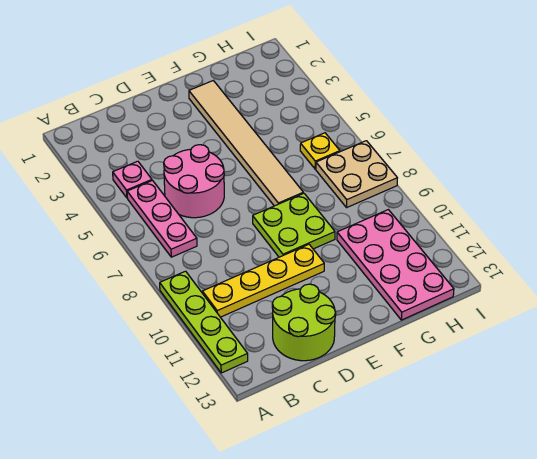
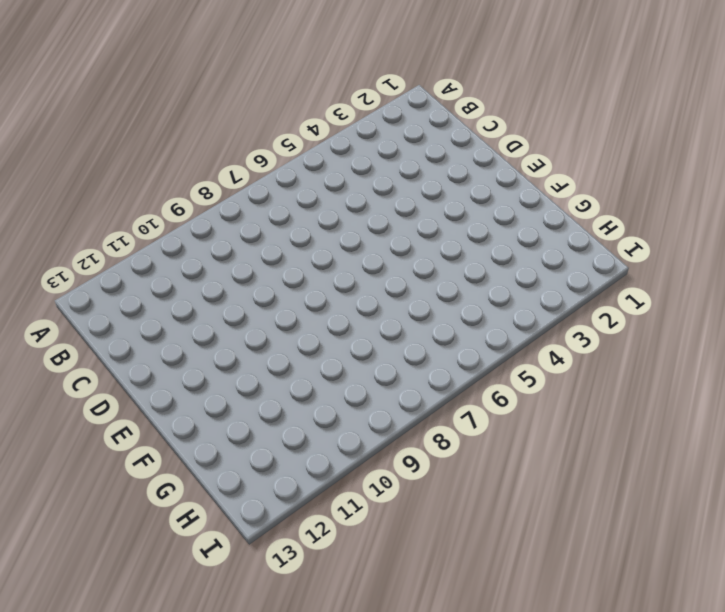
none -> lime plate A9:A12 level 1
none -> pink plate B4 level 1

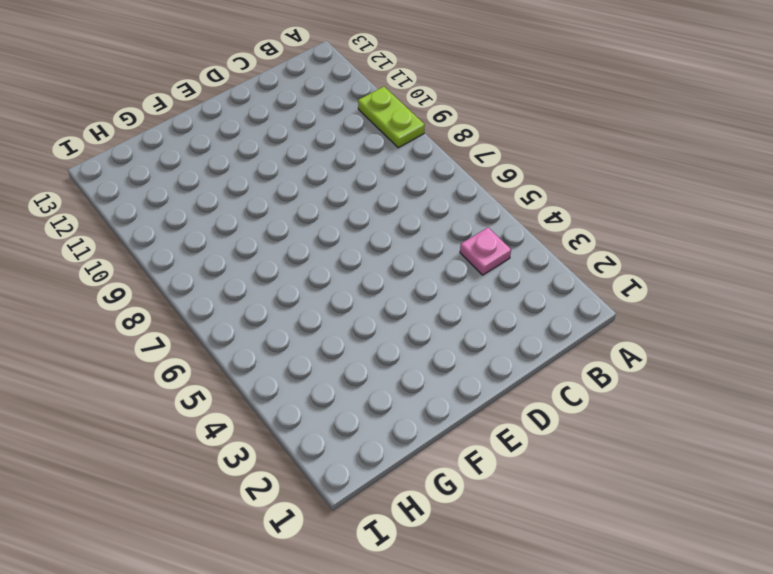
lime plate A9:A10 level 1 -> lime plate A9:A12 level 1
none -> pink plate B5:B7 level 1
none -> yellow plate B10:E10 level 1

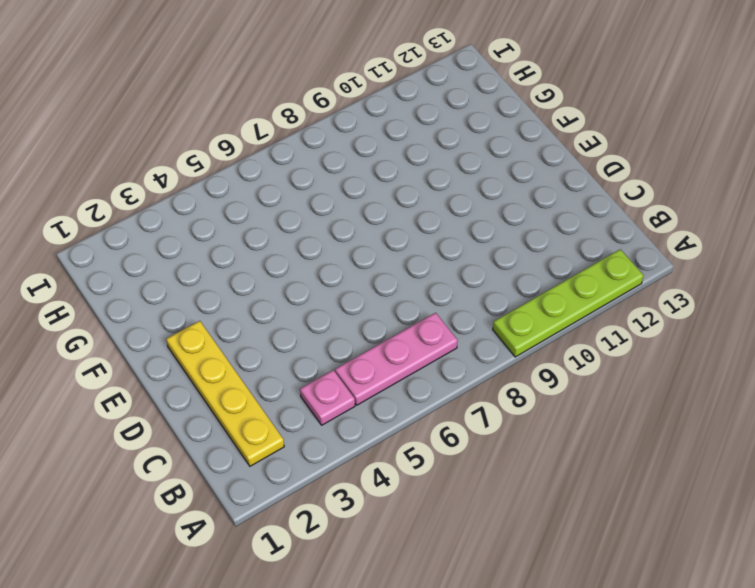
yellow plate B2:E2 level 1 -> yellow plate B10:E10 level 1
none -> pink round brick C5:D6 level 1
none -> lime round brick C12:D13 level 1

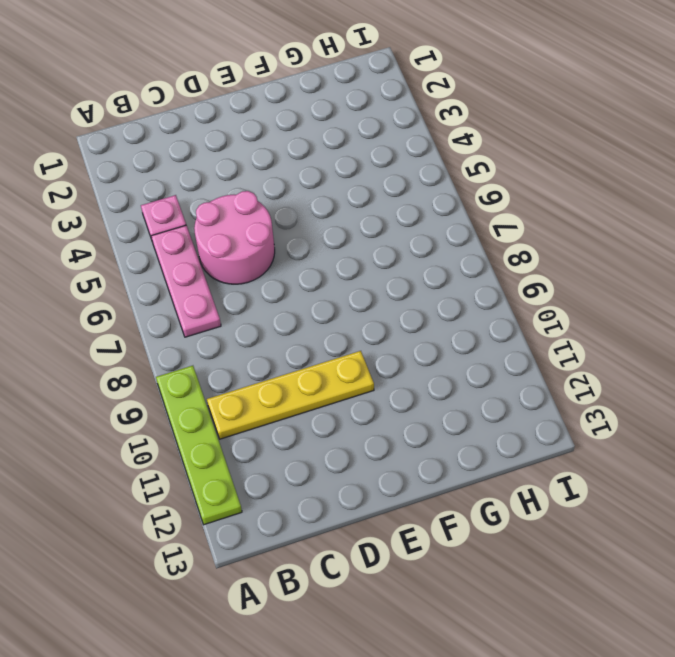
none -> lime round brick C12:D13 level 1
none -> lime plate E8:F9 level 1

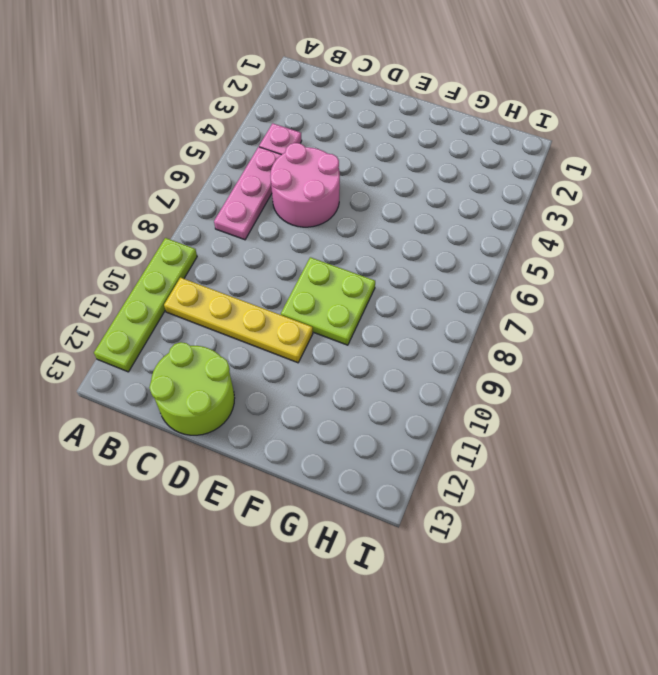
none -> tan tile F2:F7 level 1
none -> pink plate G10:H13 level 1

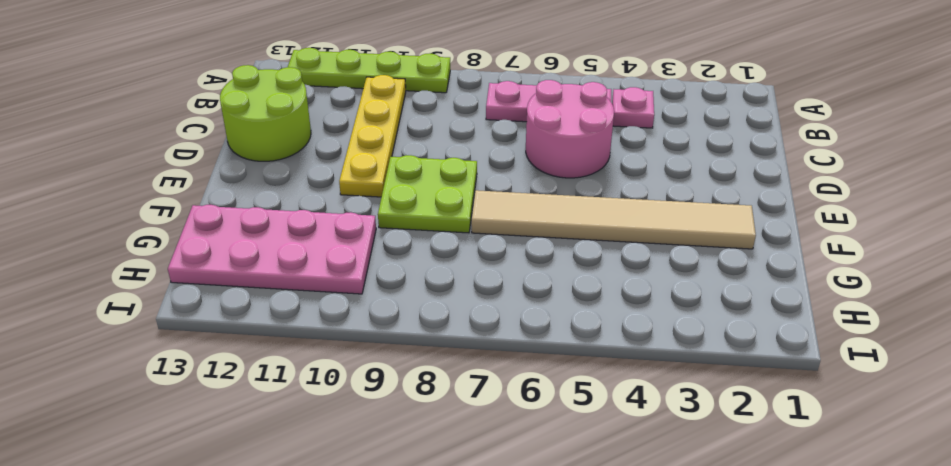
none -> yellow plate H6 level 1
none -> tan plate H7:I8 level 1

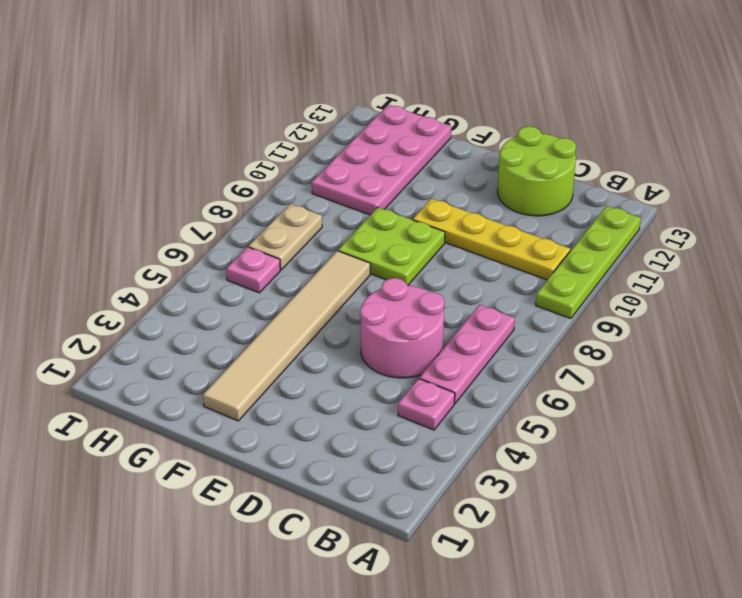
pink plate H6 level 1 -> yellow plate H6 level 1
tan plate H7:H8 level 1 -> tan plate H7:I8 level 1

